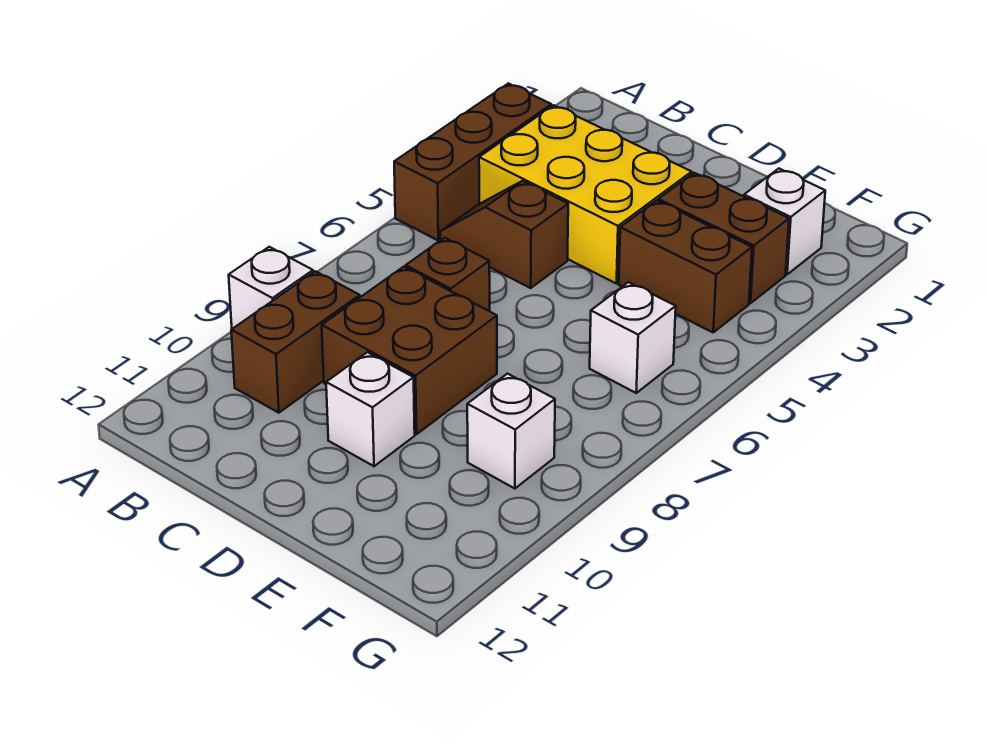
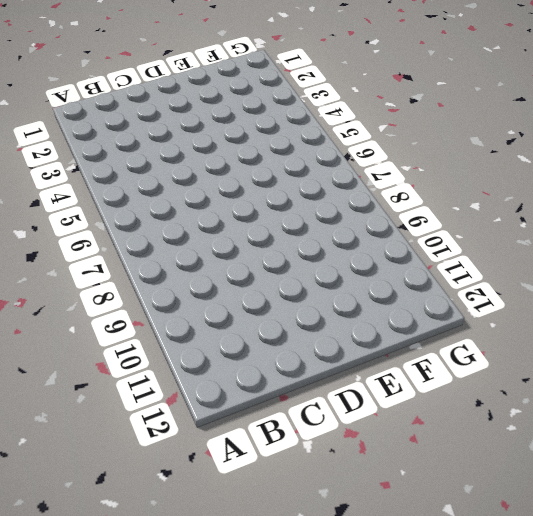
none -> brown brick A3:A5 level 1
none -> white brick A9 level 1
none -> yellow brick B3:D4 level 1

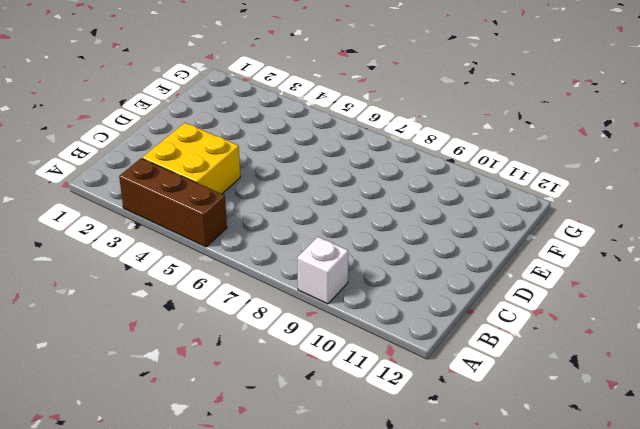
yellow brick B3:C4 level 1 -> yellow brick B3:D4 level 1
none -> brown slope B5:C5 level 1 top C
none -> brown brick B9:B10 level 1
none -> brown brick C7 level 1

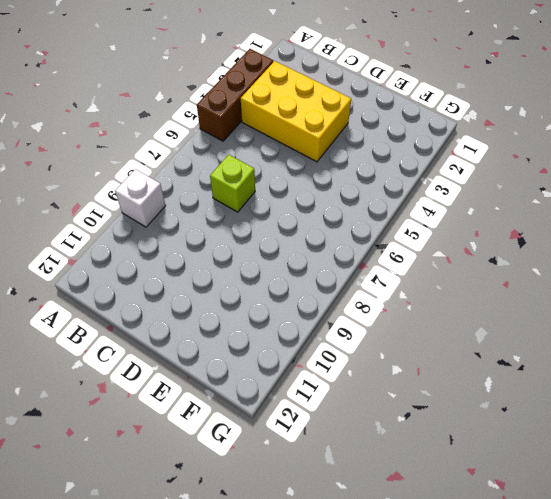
lime brick C7 level 1 -> brown brick C7 level 1
none -> brown slope B5:C5 level 1 top C
none -> brown brick B9:B10 level 1
none -> brown brick C8:D9 level 1

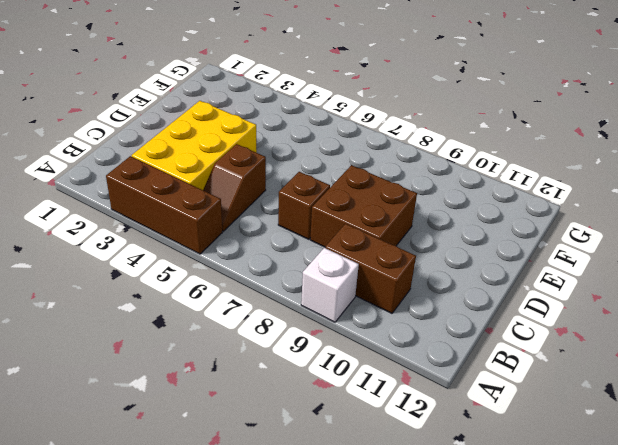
none -> white brick D10 level 1
none -> brown brick E3:F3 level 1
none -> brown brick E4:F4 level 1

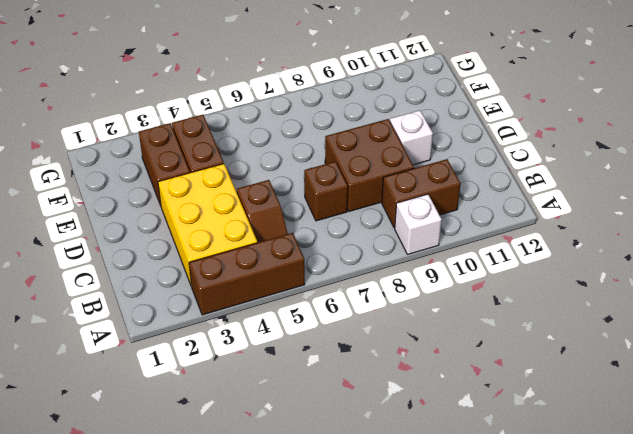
none -> white brick F2 level 1
none -> white brick F6 level 1
none -> white brick F9 level 1

